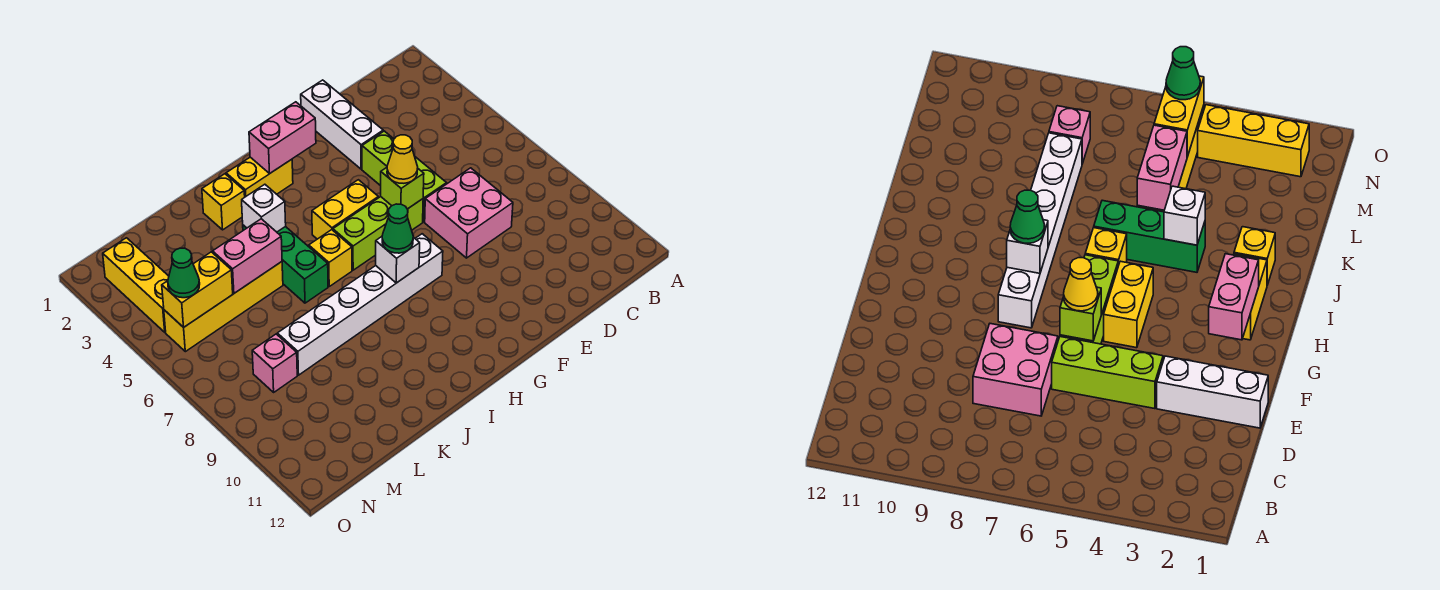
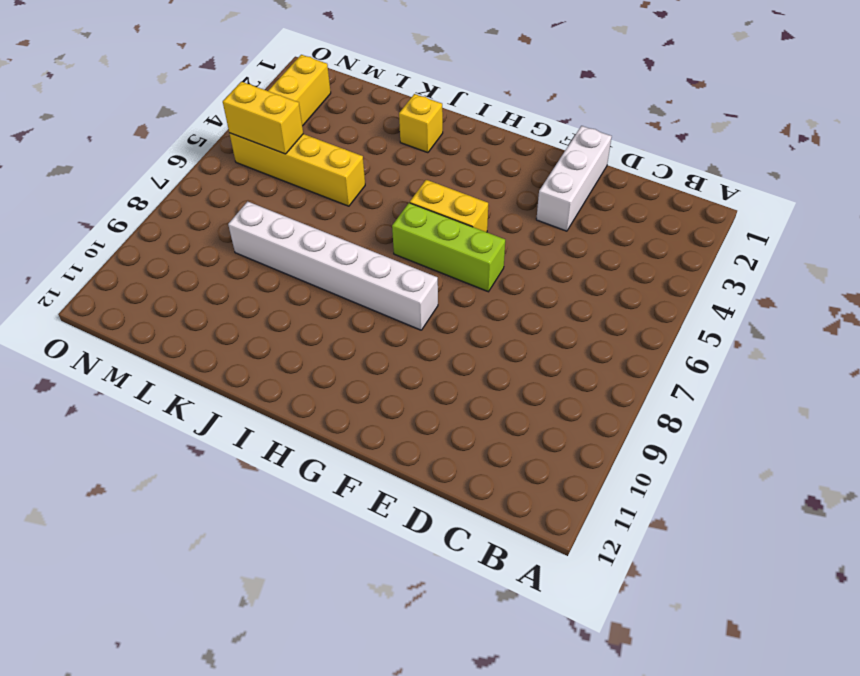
none -> pink brick D7:E8 level 1
none -> lime brick E4:E6 level 1
none -> yellow brick H2:I2 level 1

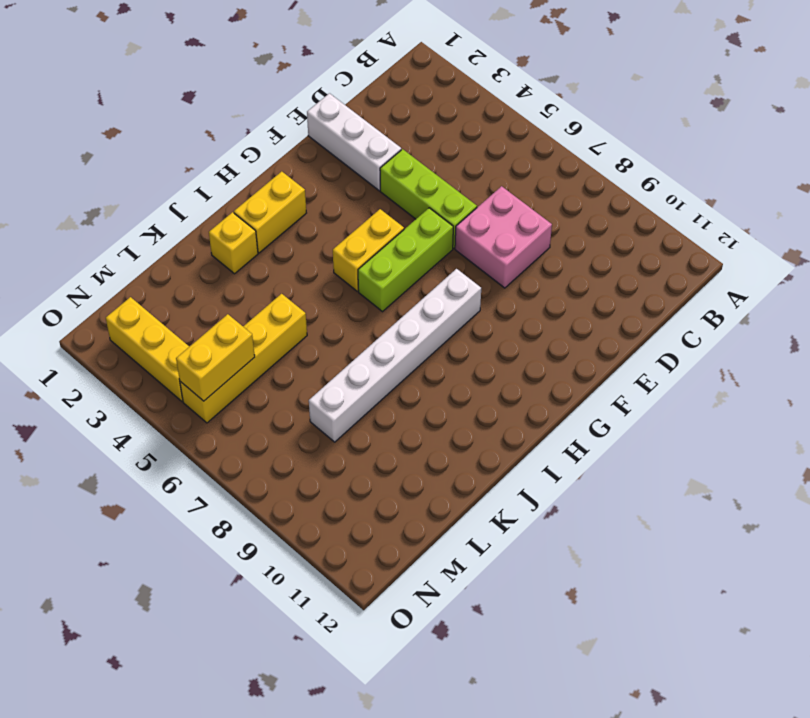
none -> yellow brick I6 level 1
none -> green brick J4:J6 level 1
none -> pink brick M8 level 1

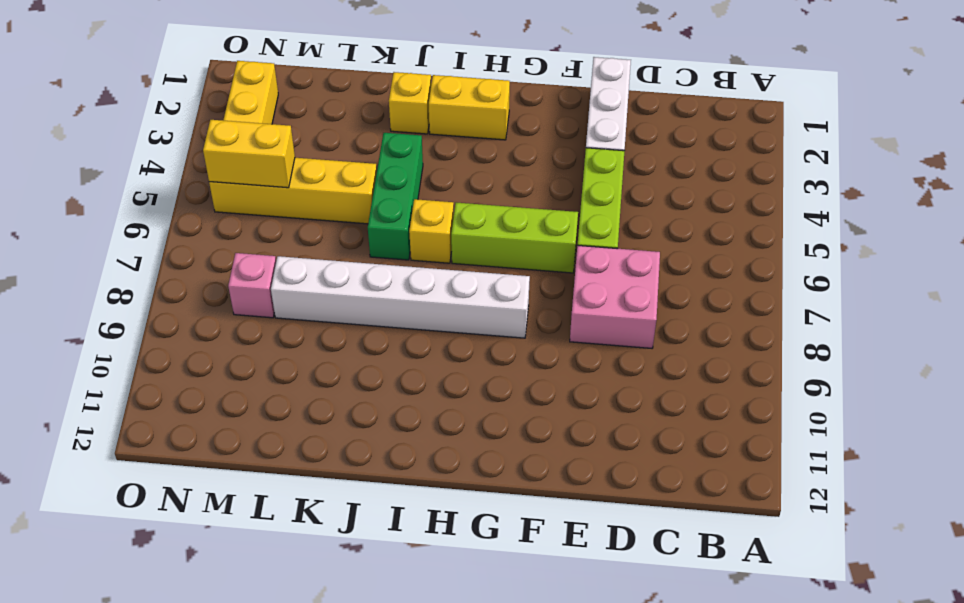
none -> yellow brick G5:H5 level 1
none -> lime brick F6 level 2
none -> pink brick G2:H2 level 2

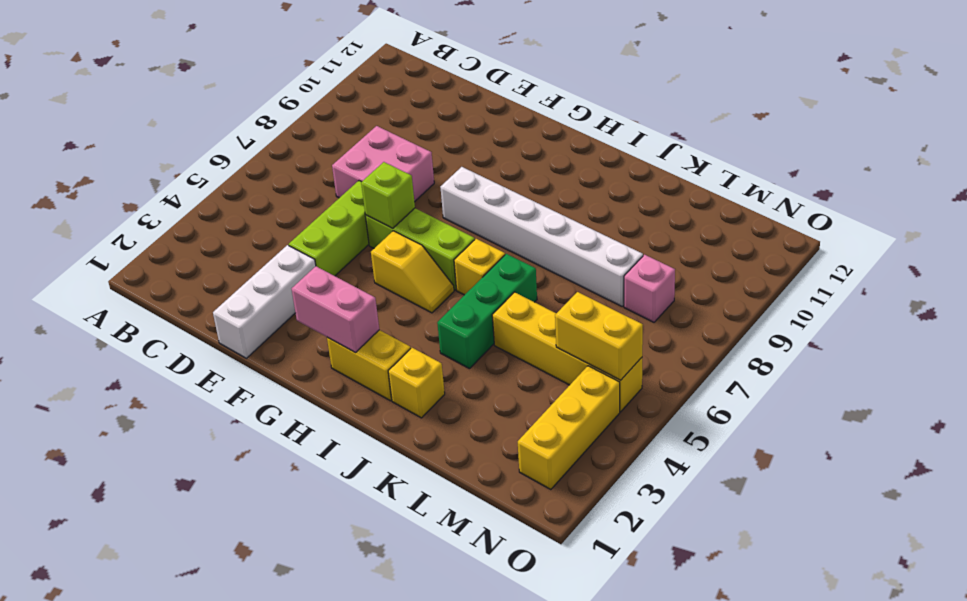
yellow slope G5:H5 level 1 top G -> yellow brick G5:H5 level 1
none -> white brick H8 level 2
none -> white brick J4 level 2
none -> pink brick K5:L5 level 2

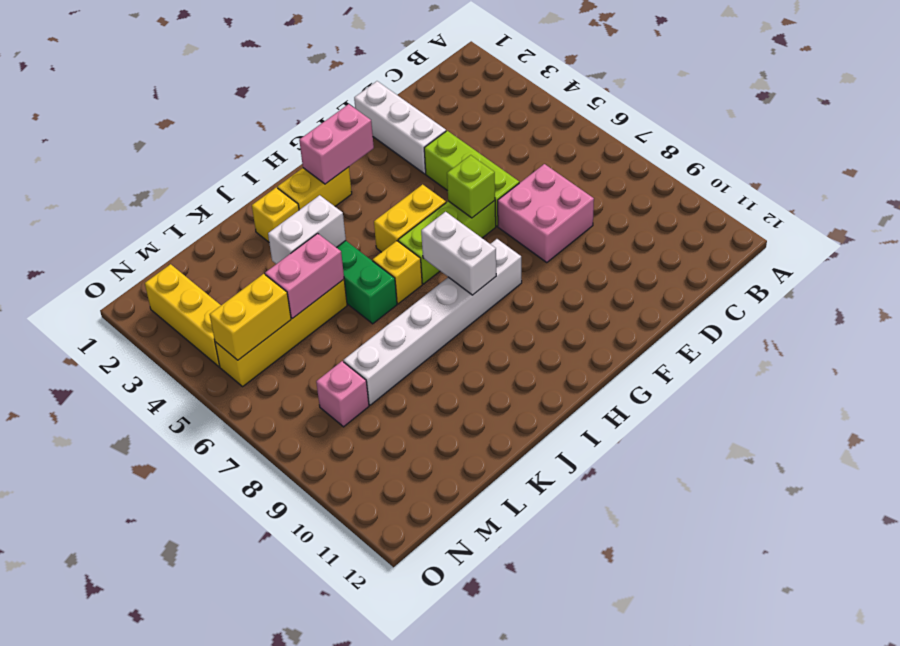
white brick H7:H8 level 2 -> white brick H8 level 2
white brick J4:K4 level 2 -> white brick J4 level 2
none -> yellow cone F6 level 3
none -> green cone H8 level 3
none -> green cone N5 level 3

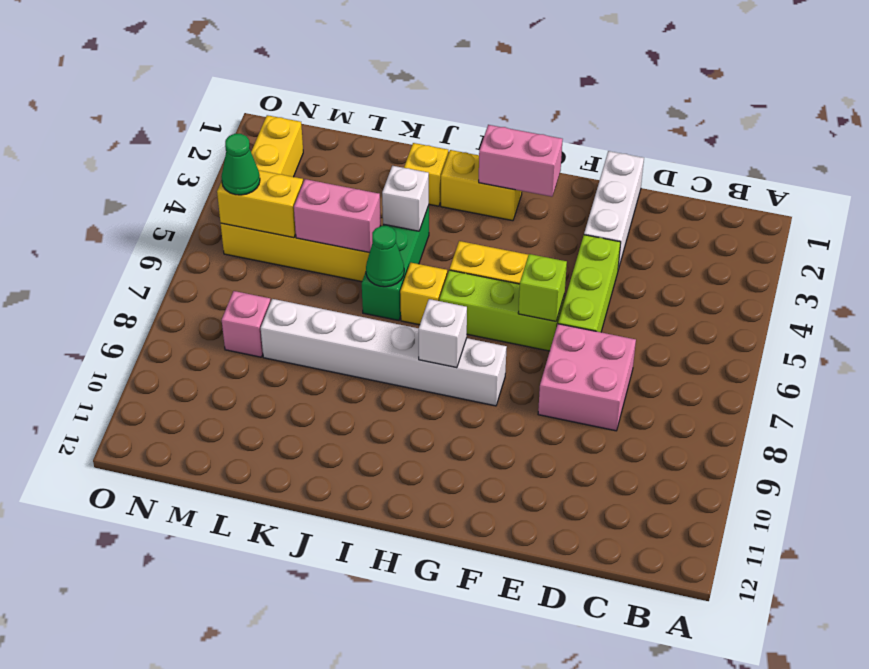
green cone J6 level 2 -> green cone H8 level 3
none -> yellow cone F6 level 3

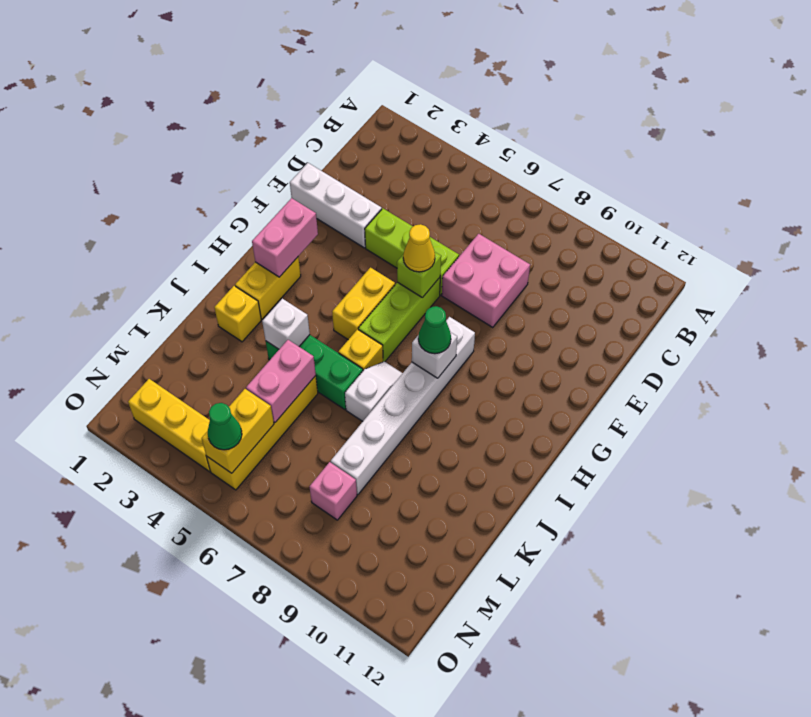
white slope I7:J7 level 1 top J -> none

